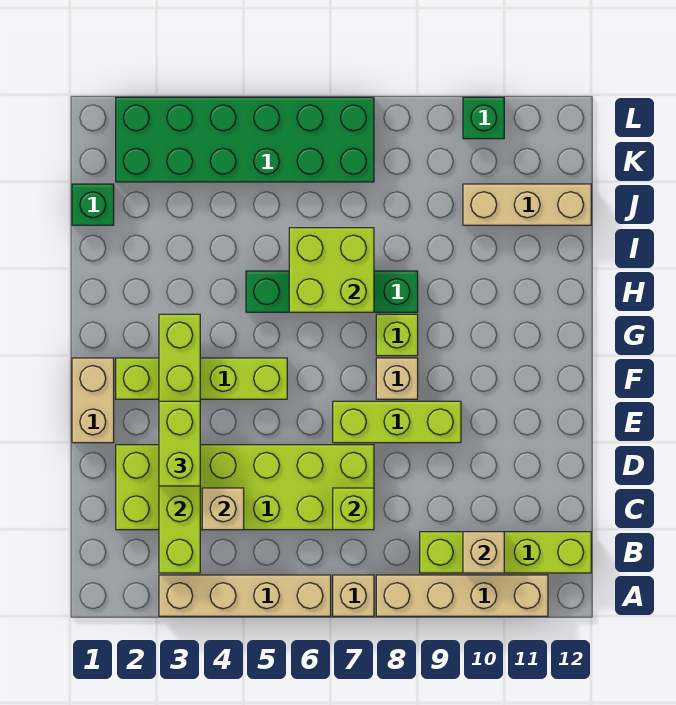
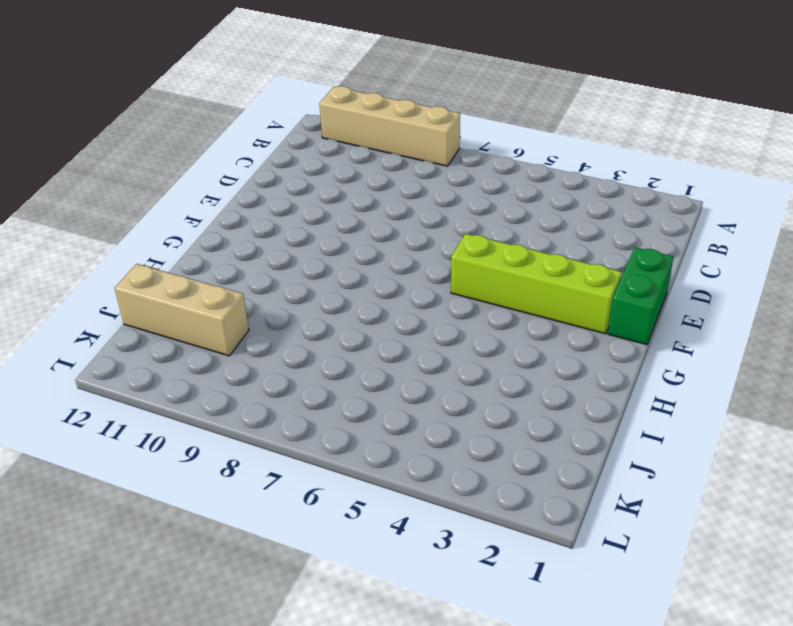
green brick E1:F1 level 1 -> tan brick E1:F1 level 1
none -> tan brick A3:A6 level 1
none -> tan brick A7 level 1
none -> lime brick B9:B12 level 1

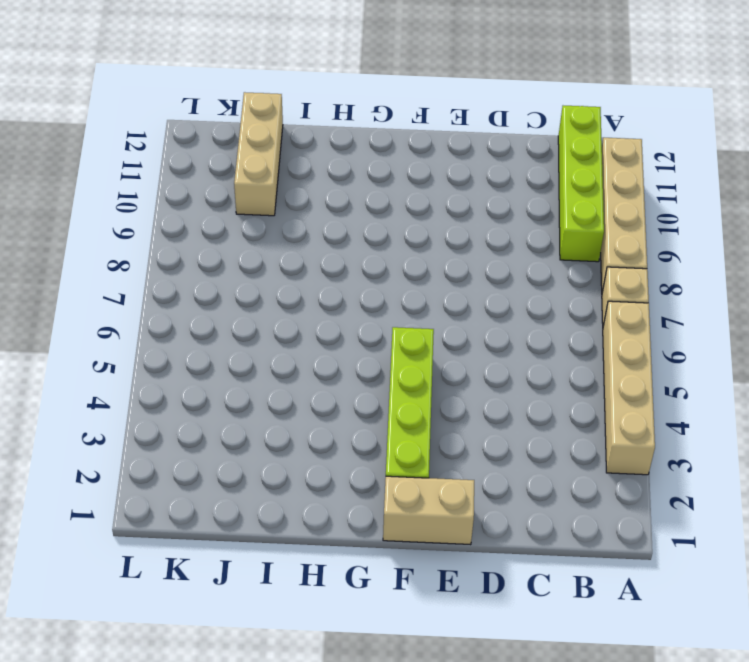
none -> lime brick C2:D7 level 1
none -> lime brick E7:E9 level 1
none -> tan brick F8 level 1

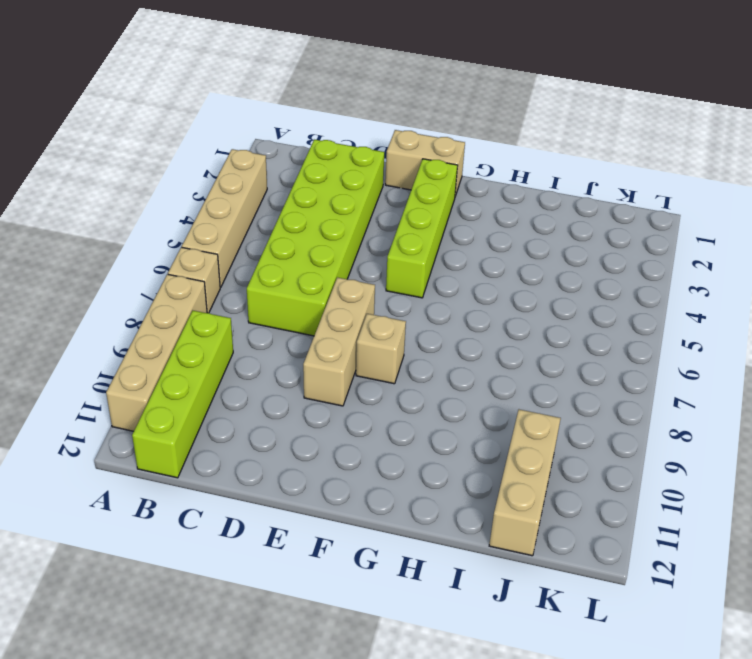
tan brick E7:E9 level 1 -> lime brick E7:E9 level 1
none -> lime brick G8 level 1
none -> green brick H5:H8 level 1
none -> green brick J1 level 1

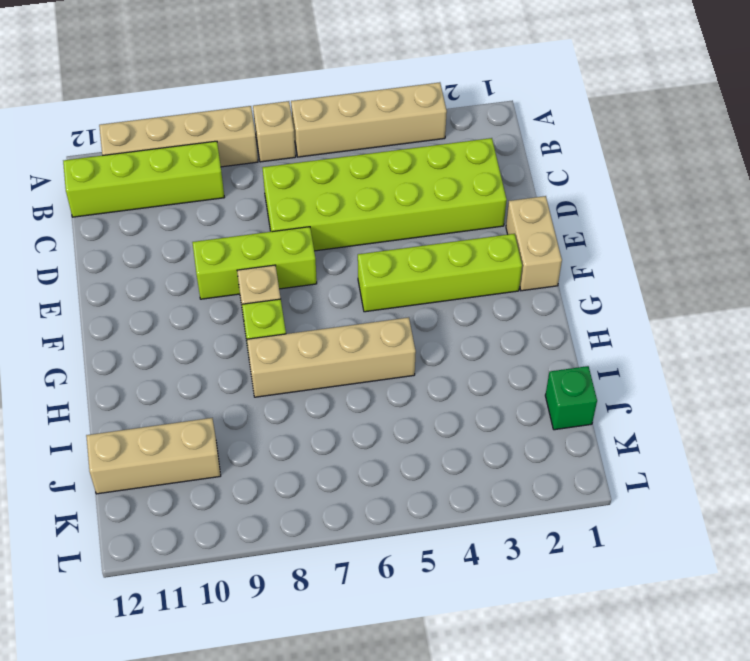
tan brick H5:H8 level 1 -> green brick H5:H8 level 1
none -> green brick K2:L7 level 1
none -> green brick L10 level 1
none -> lime brick B3:G3 level 2

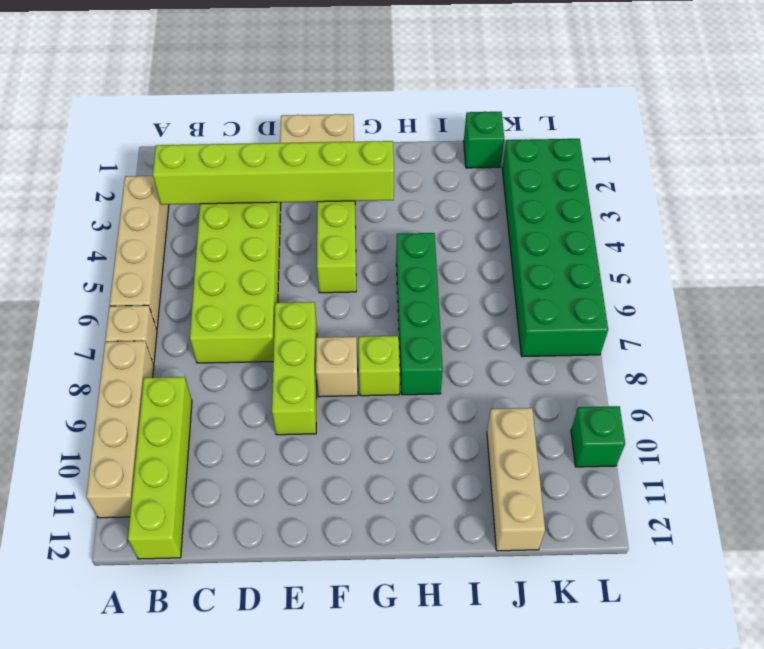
none -> tan brick B10 level 2
none -> tan brick C4 level 2
none -> lime brick C7 level 2

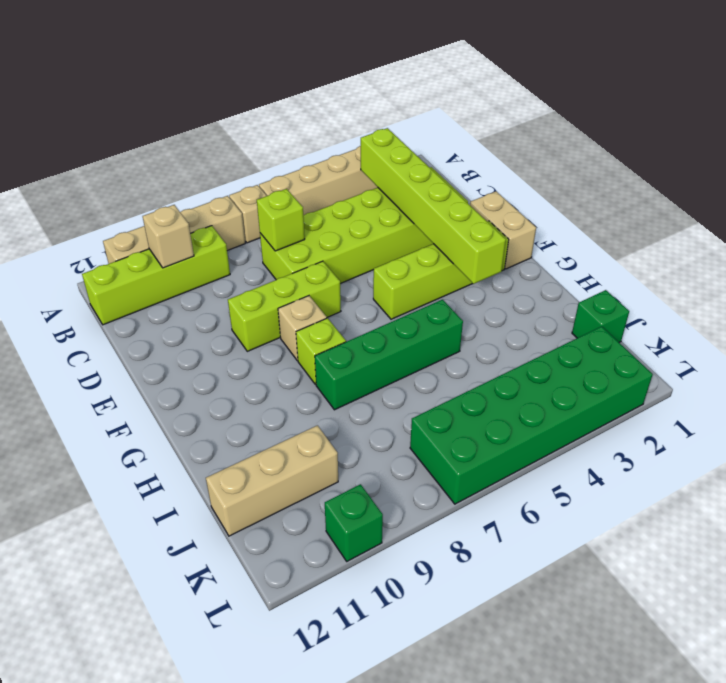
none -> tan brick C4 level 2
none -> lime brick H6:I7 level 2
none -> lime brick D3:E3 level 3

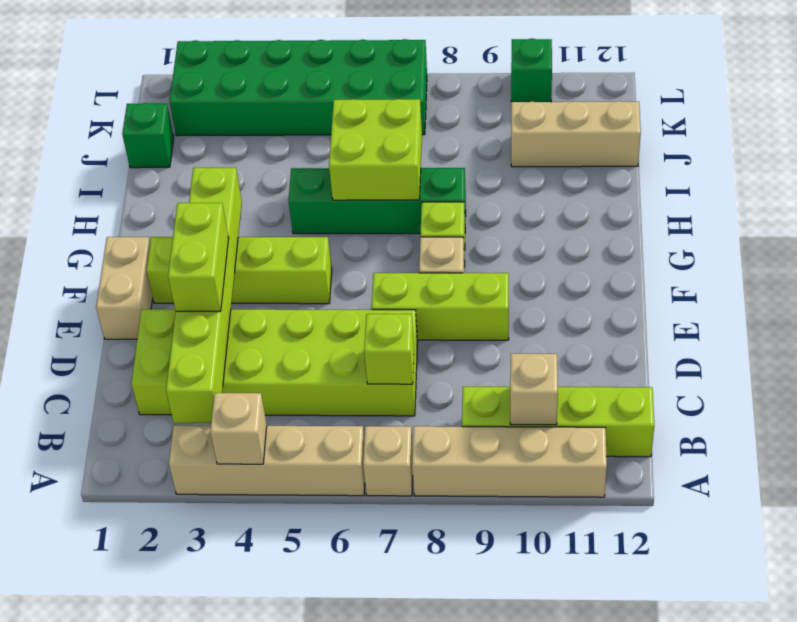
tan brick A4 level 2 -> tan brick C4 level 2

